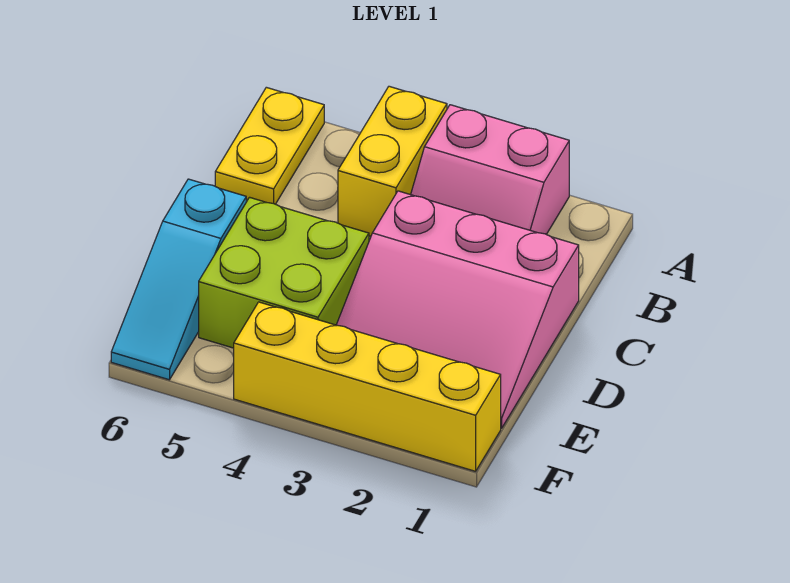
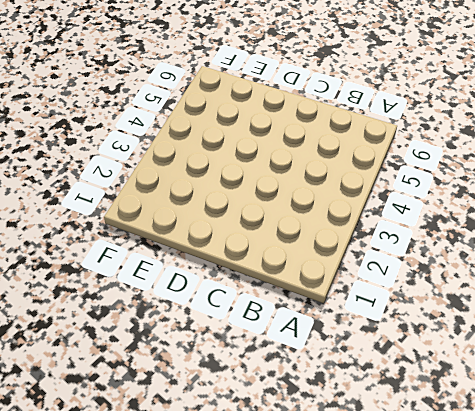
none -> pink slope A2:B3 level 1 top A
none -> yellow brick A4:B4 level 1

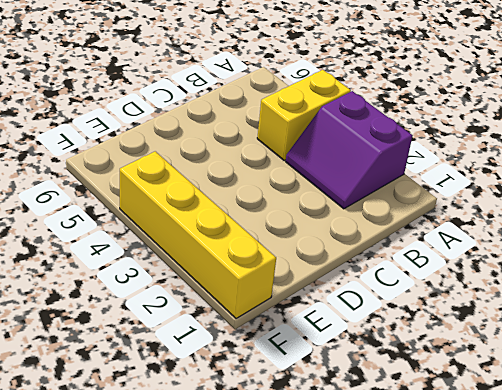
purple slope A2:B3 level 1 top A -> pink slope A2:B3 level 1 top A
none -> yellow plate A6:B6 level 1
none -> pink slope C1:E3 level 1 top C

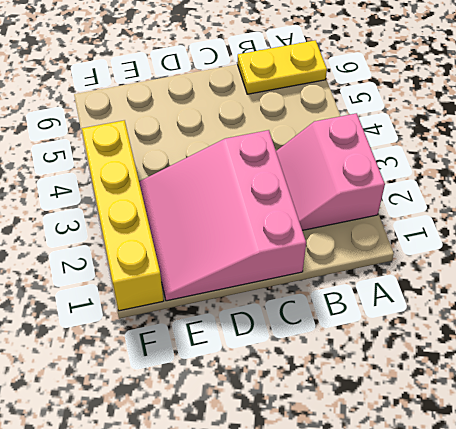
none -> yellow brick A4:B4 level 1
none -> lime brick D4:E5 level 1

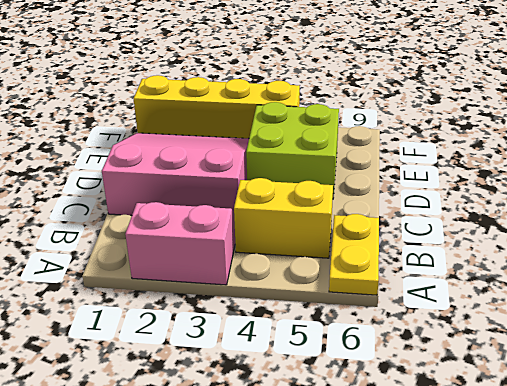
yellow brick B4:B5 level 1 -> yellow brick A4:B4 level 1
none -> cyan slope D6:F6 level 1 top D

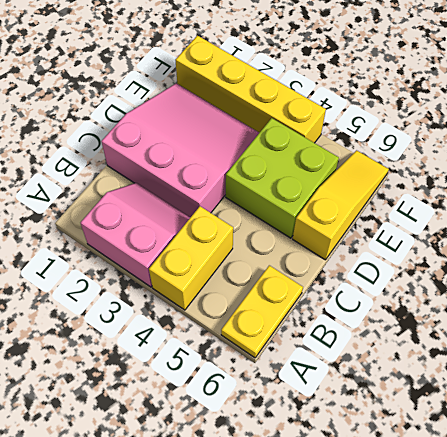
yellow slope D6:F6 level 1 top D -> cyan slope D6:F6 level 1 top D

